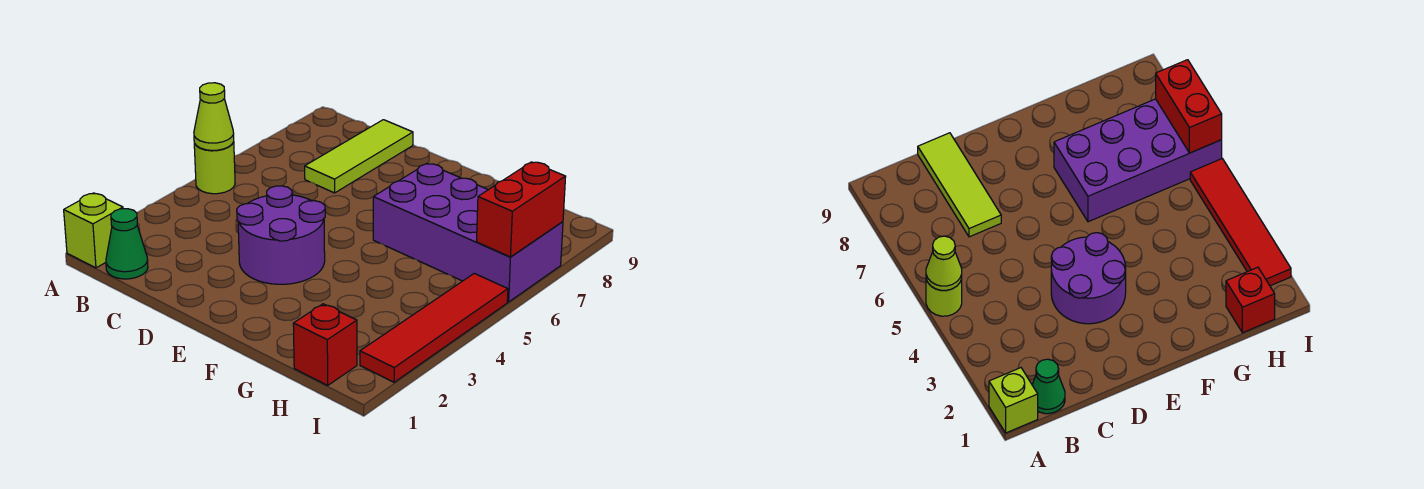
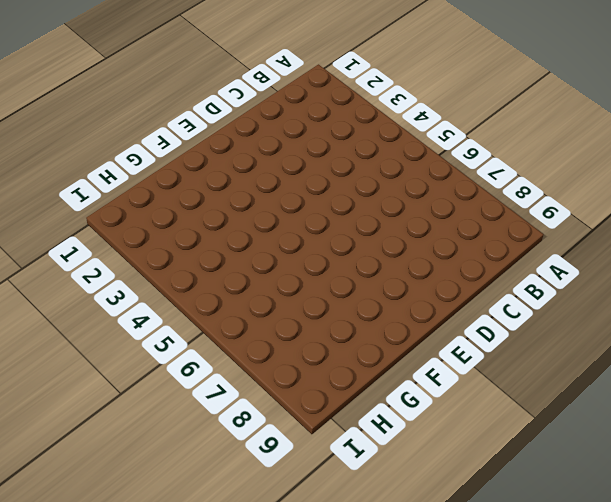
none -> lime brick A1 level 1
none -> lime round brick A5 level 1

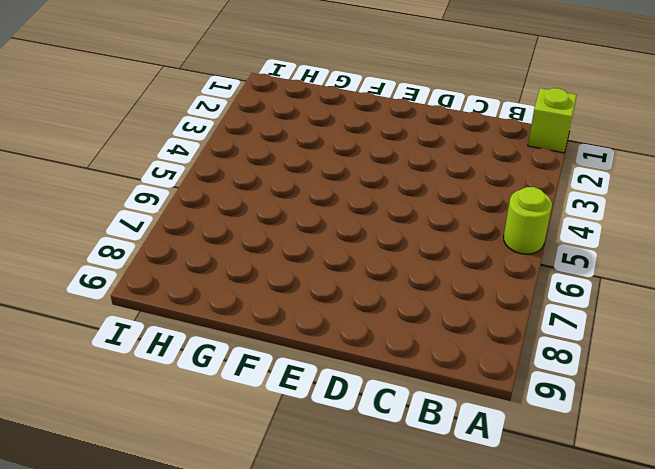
none -> green cone B1 level 1
none -> lime tile C7:C9 level 1

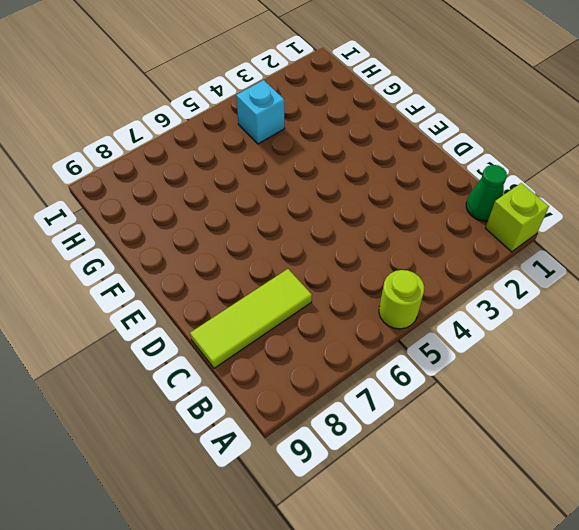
cyan brick H4 level 1 -> none
none -> purple round brick D3:E4 level 1
none -> purple brick F6:I7 level 1

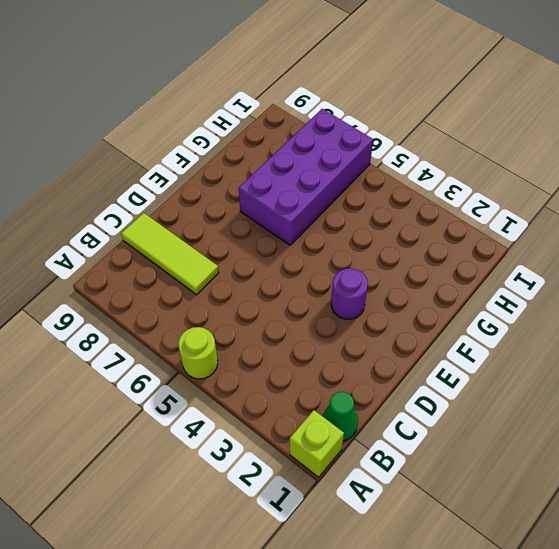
purple round brick E3 level 1 -> purple round brick D3:E4 level 1
none -> red brick H1 level 1
none -> red tile I2:I5 level 1

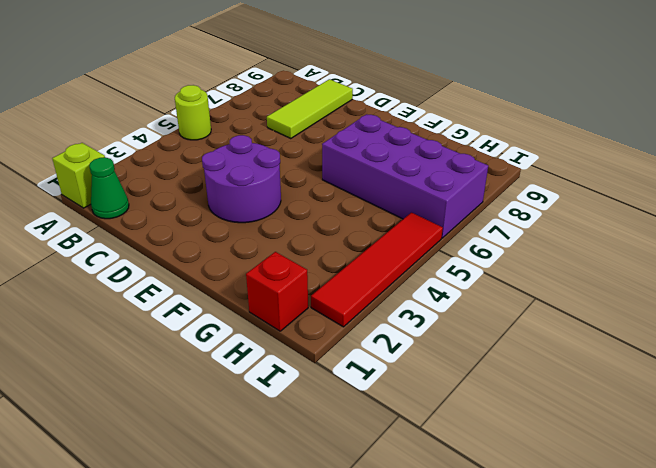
none -> lime cone A5 level 2
none -> red brick I6:I7 level 2

